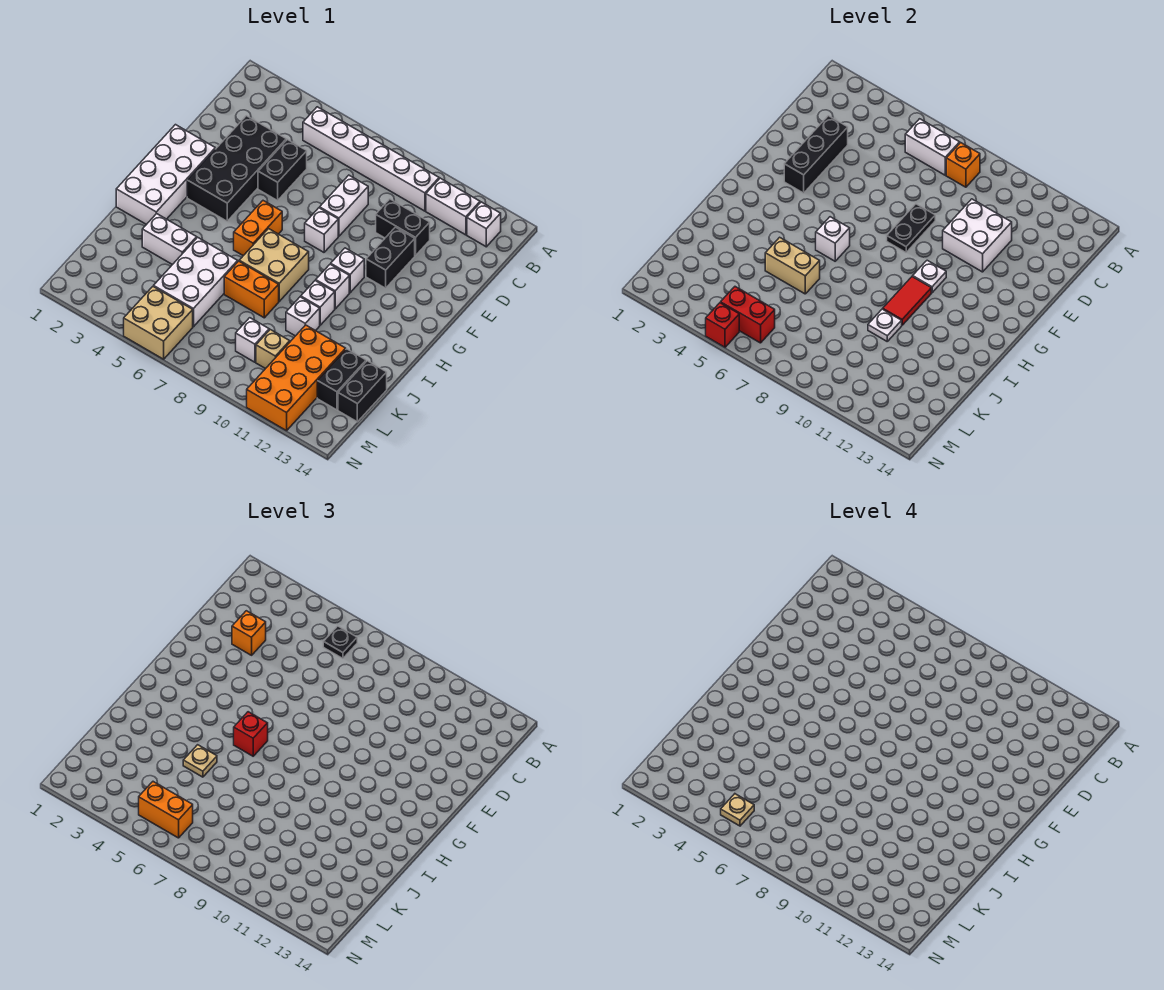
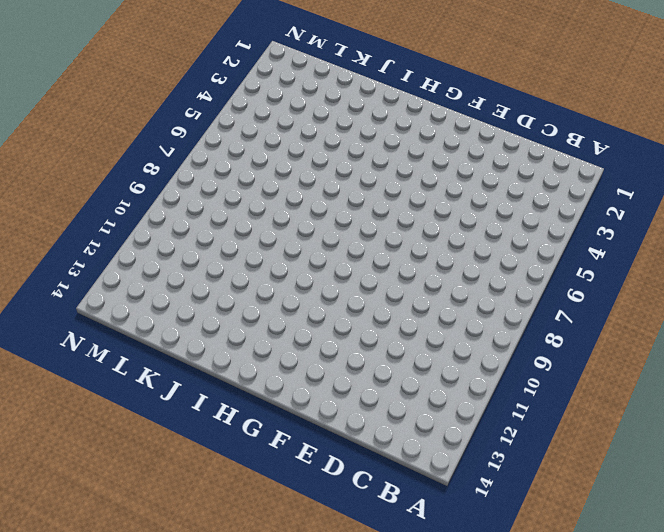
none -> white brick B5:B10 level 1
none -> white brick B11:B12 level 1
none -> white brick B13 level 1
none -> black brick D3:G4 level 1

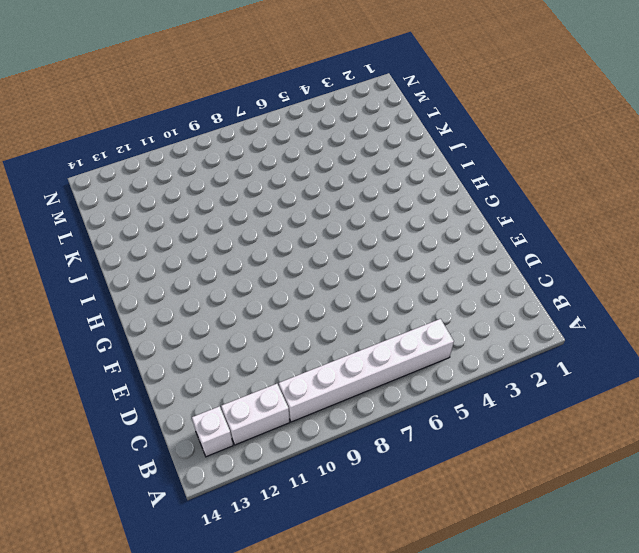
none -> black brick D3:G4 level 1
none -> black brick D5:E5 level 1
none -> white brick D8:E8 level 1
none -> black brick D10:D11 level 1

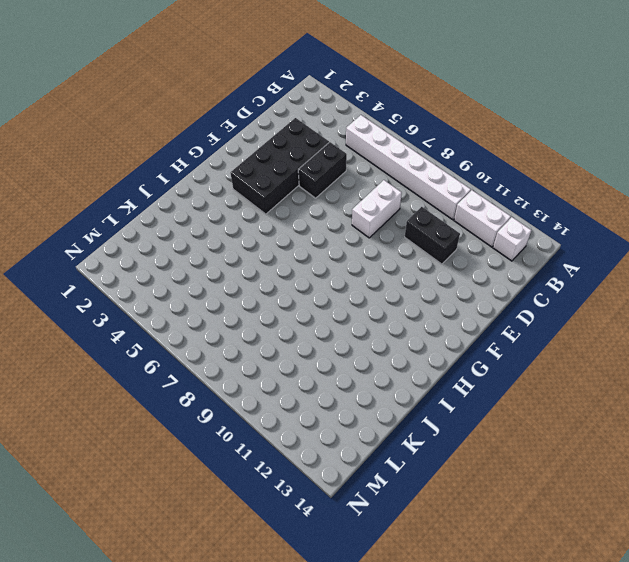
none -> black brick E11:F11 level 1
none -> white brick F1:I2 level 1
none -> white brick F8 level 1
none -> orange brick G6:H6 level 1

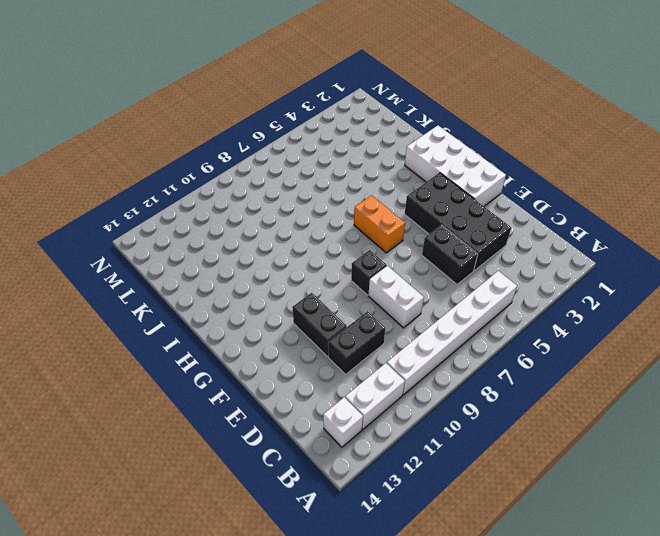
black brick F8 level 1 -> white brick F8 level 1
none -> white brick G10 level 1
none -> tan brick H7:I8 level 1
none -> white brick H10 level 1
none -> white brick I10 level 1

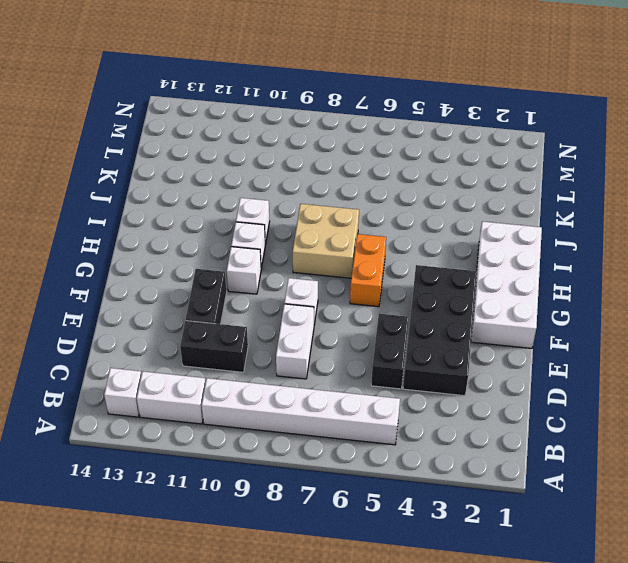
none -> white brick J3:J4 level 1
none -> white brick J5:L6 level 1
none -> orange brick J7:J8 level 1
none -> white brick J10 level 1

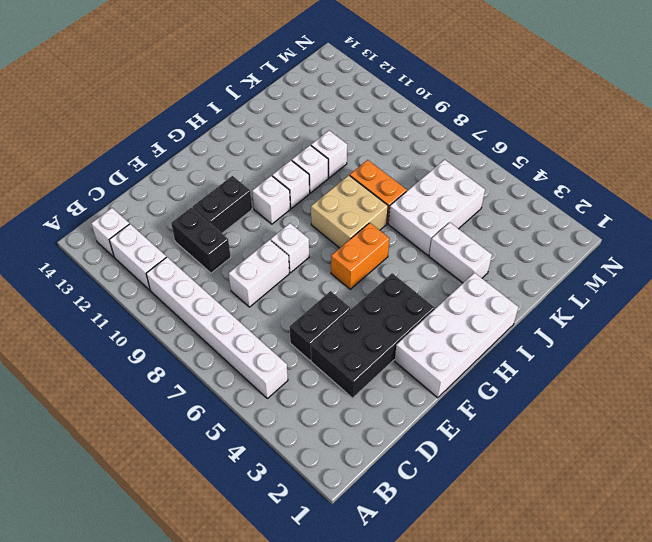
none -> orange brick K11:N12 level 1
none -> black brick K13:L13 level 1
none -> black brick K14:L14 level 1
none -> white brick L9 level 1

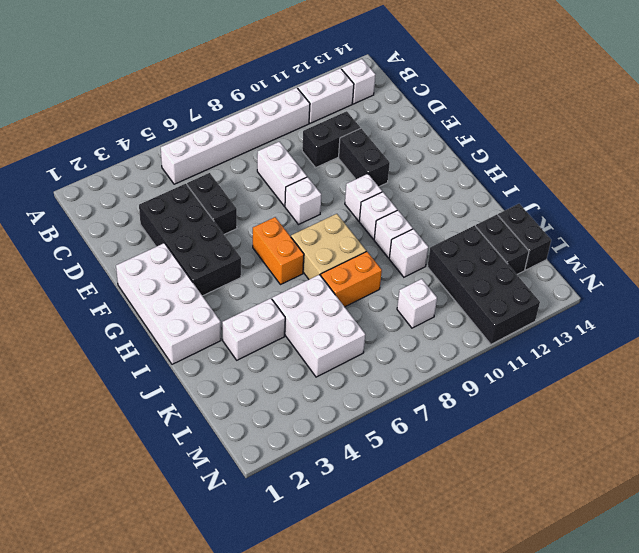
black brick K11:N12 level 1 -> orange brick K11:N12 level 1
none -> tan brick L10 level 1
none -> tan brick M5:N6 level 1
none -> white brick B6:B7 level 2
none -> orange brick B8 level 2

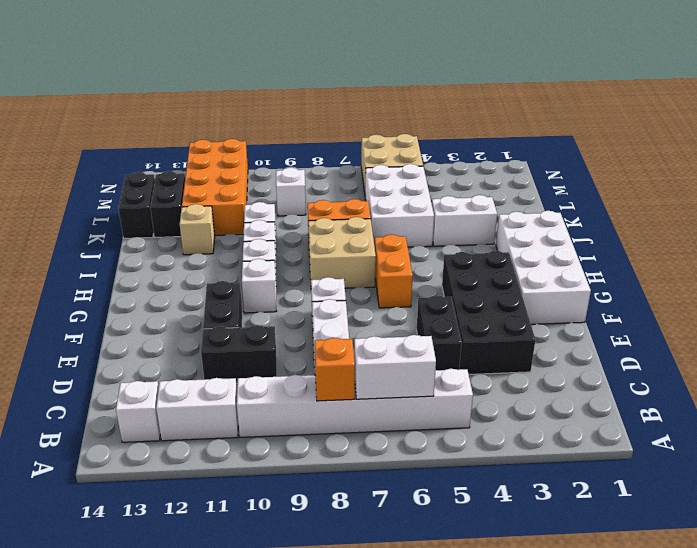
tan brick J12 level 1 -> tan brick L10 level 1
none -> black brick D3:F3 level 2
none -> white brick D10:E11 level 2
none -> black plate E8:F8 level 2
none -> white plate G10 level 2

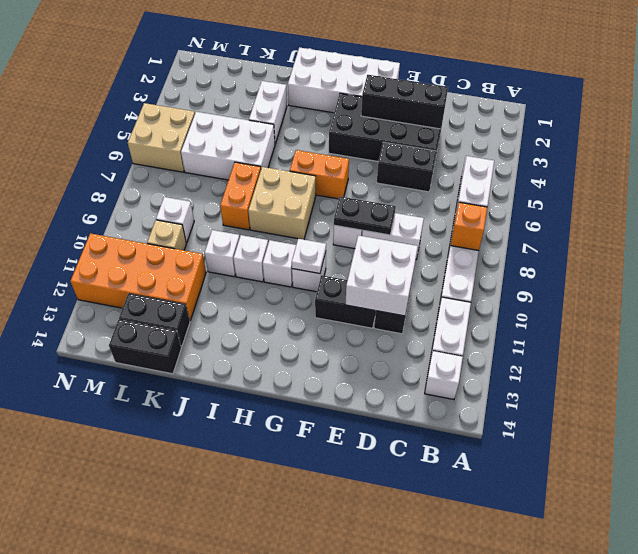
none -> white brick H6 level 2
none -> red tile H10:I10 level 2
none -> tan brick J5:J6 level 2
none -> white plate J10 level 2

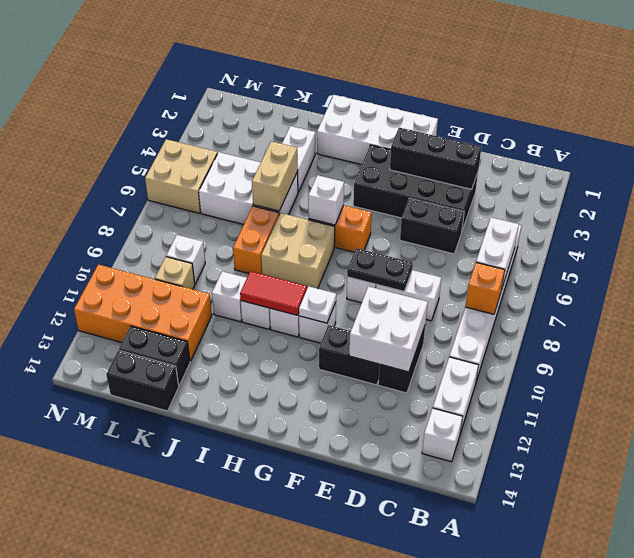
none -> white plate J10 level 2
none -> red brick M5:M6 level 2
none -> red brick N5 level 2
none -> black plate B6 level 3

